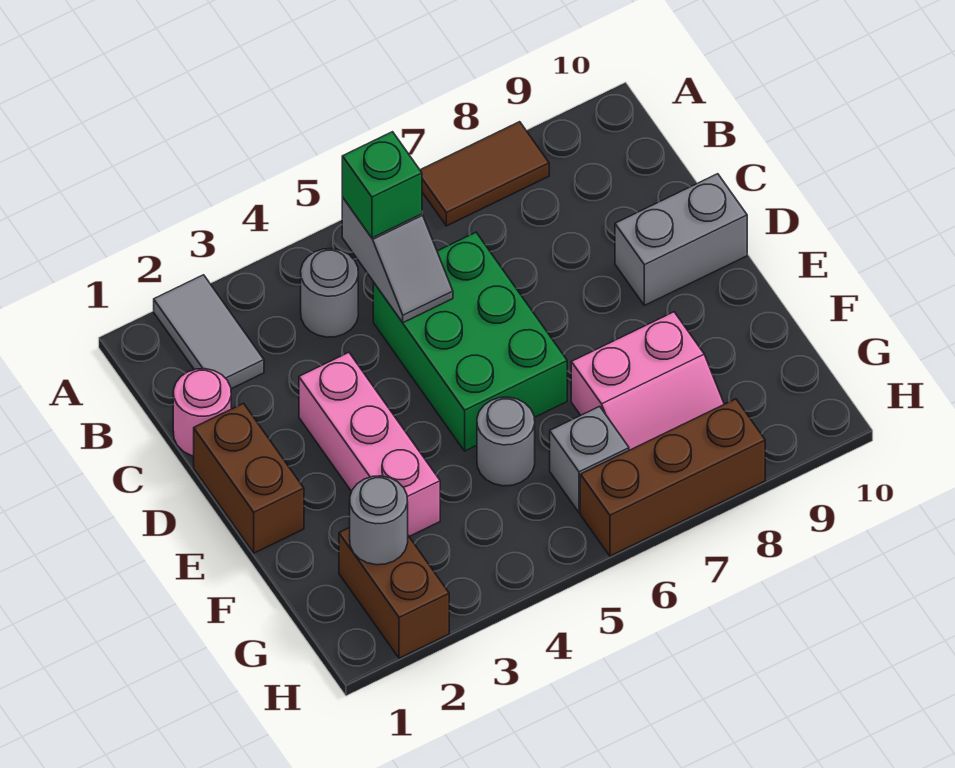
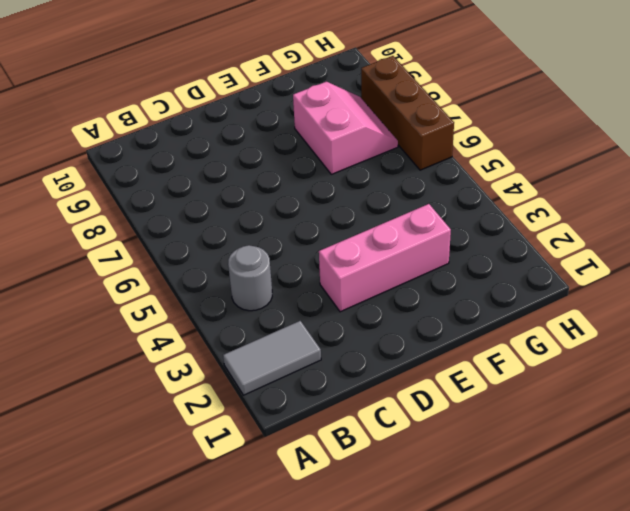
none -> brown tile A7:A8 level 1
none -> pink round brick C1 level 1
none -> green brick C5:E6 level 1

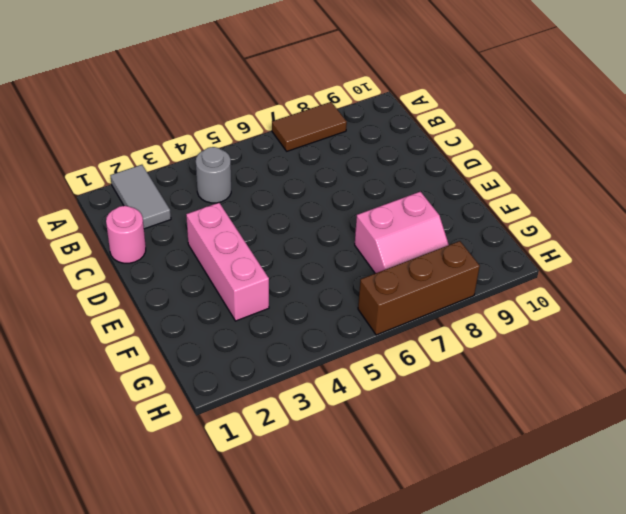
none -> green brick C5:E6 level 1
none -> brown brick D1:E1 level 1
none -> grey brick D9:D10 level 1

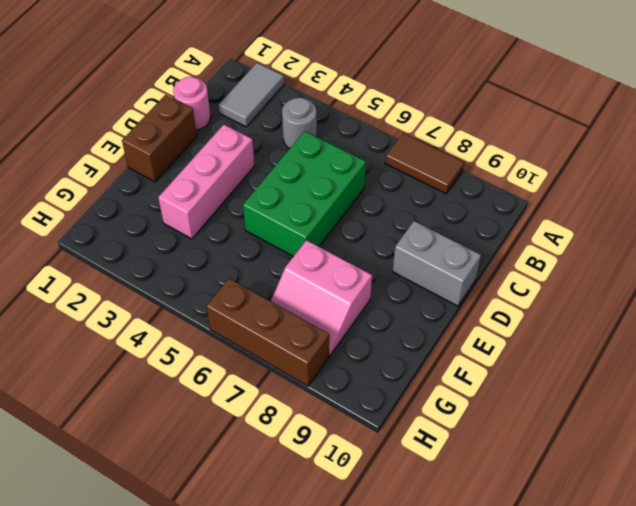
none -> grey round brick F5 level 1
none -> brown brick G2:H2 level 1
none -> grey brick G6 level 1

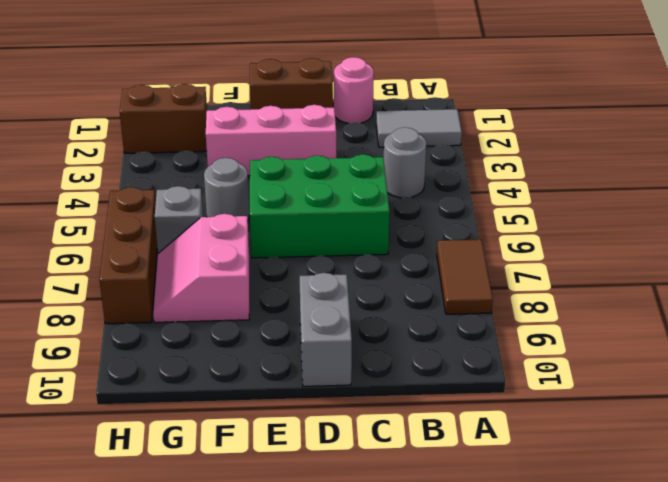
none -> grey slope B5:C5 level 2 top B
none -> grey round brick G2 level 2
none -> green brick B5 level 3

